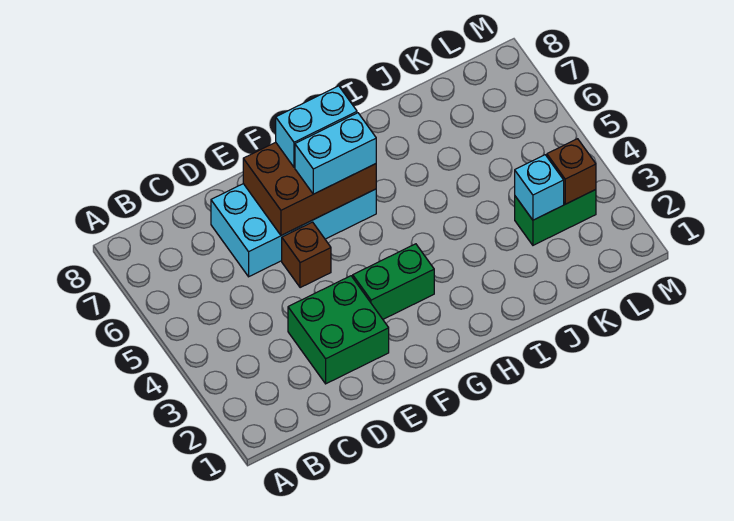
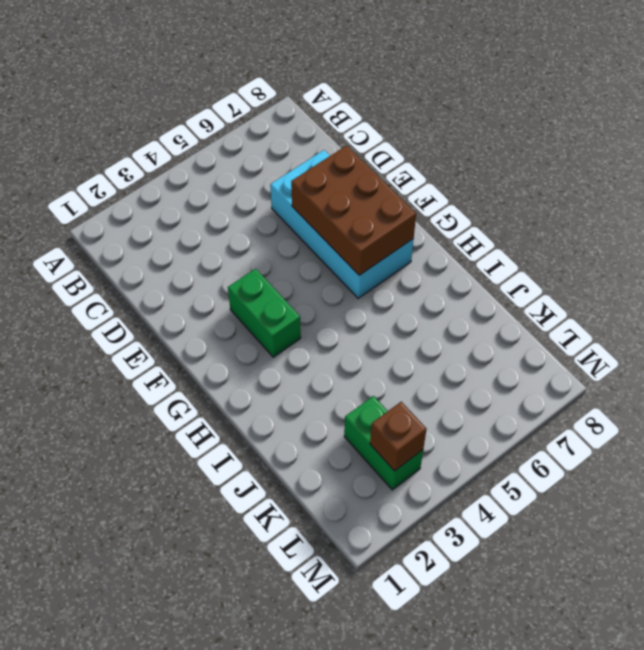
none -> green brick D2:E3 level 1
none -> brown brick E5 level 1

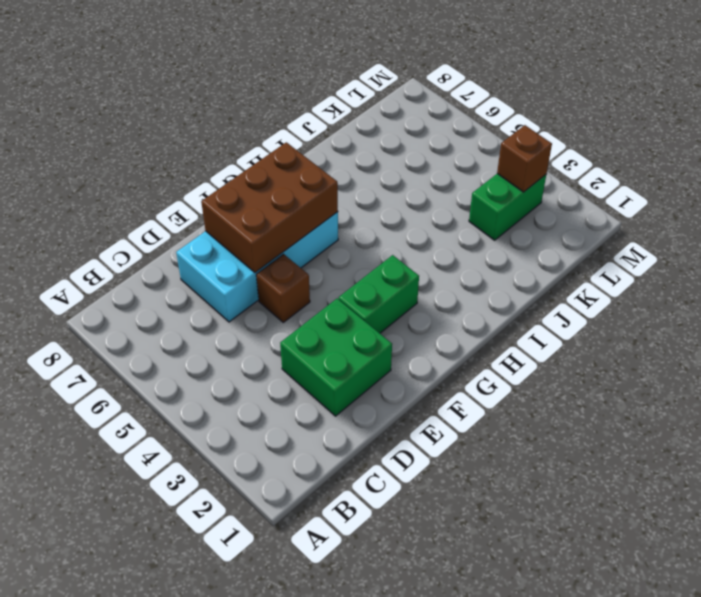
none -> cyan brick K3 level 2
none -> cyan brick F6:G6 level 3

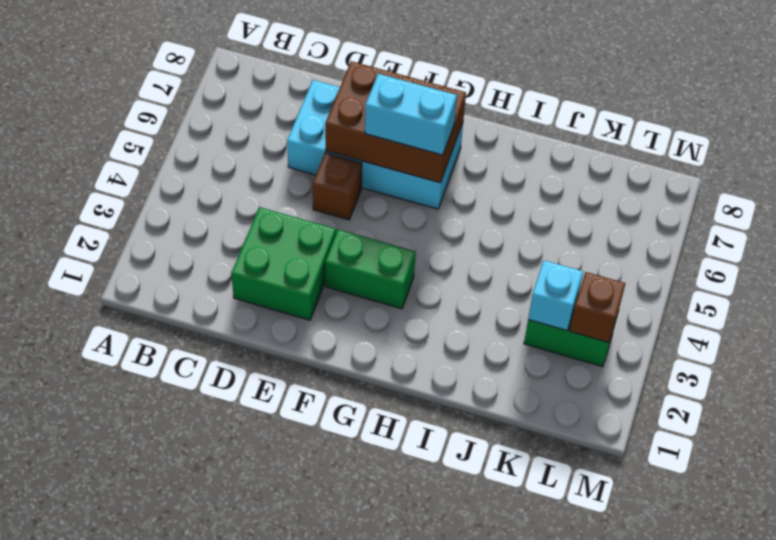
none -> cyan brick F7:G7 level 3

